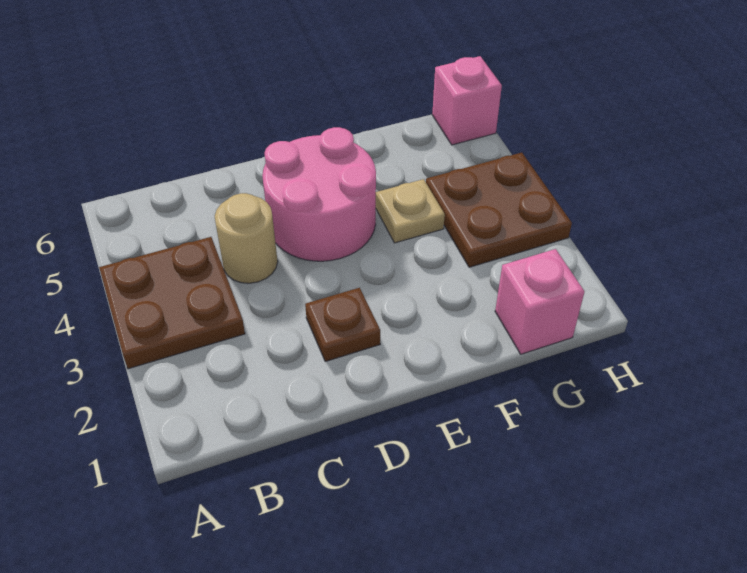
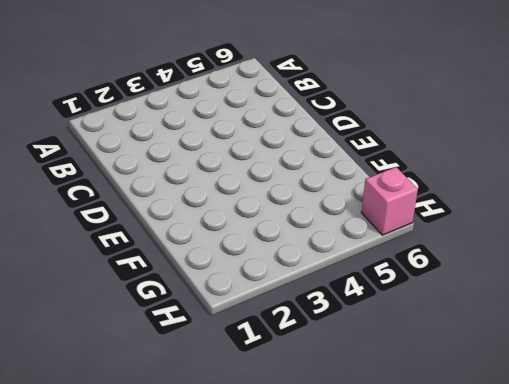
none -> brown plate A3:B4 level 1
none -> tan round brick C4 level 1

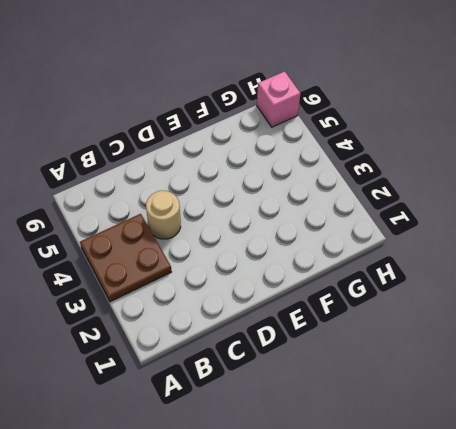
none -> brown plate D2 level 1
none -> pink round brick D4:E5 level 1

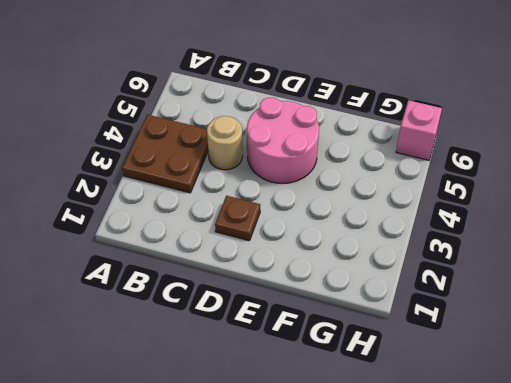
none -> tan plate F4 level 1
none -> pink brick G1 level 1

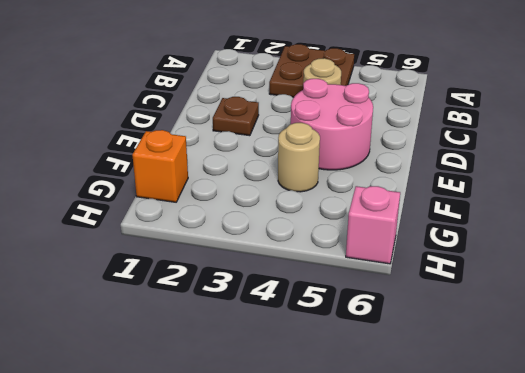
tan round brick F4 level 1 -> tan plate F4 level 1
orange brick G1 level 1 -> pink brick G1 level 1
none -> brown plate G3:H4 level 1

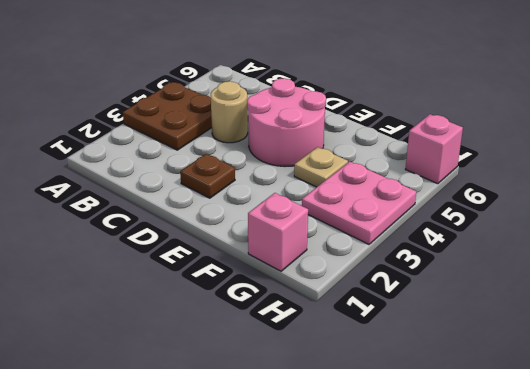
pink plate G3:H4 level 1 -> brown plate G3:H4 level 1

